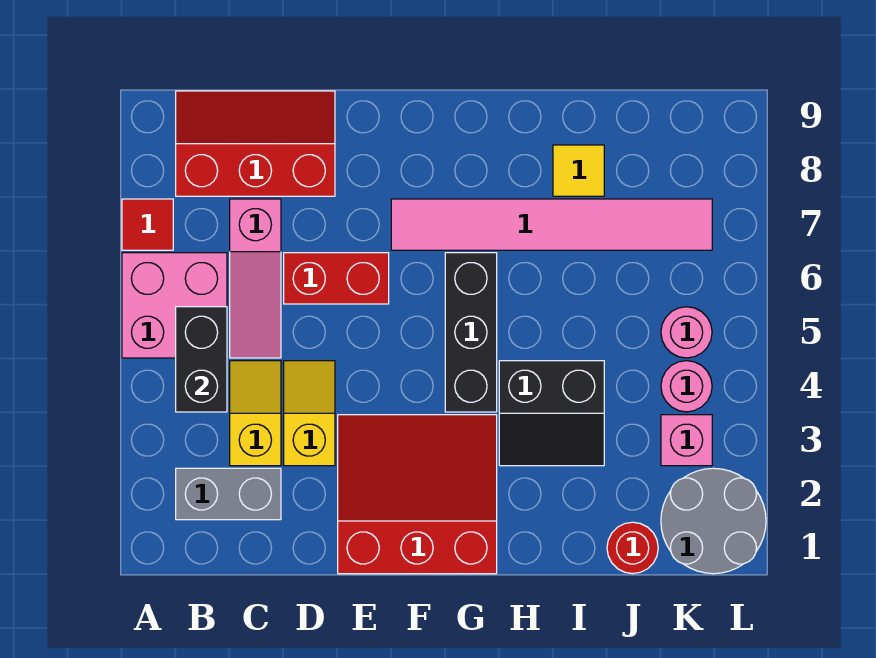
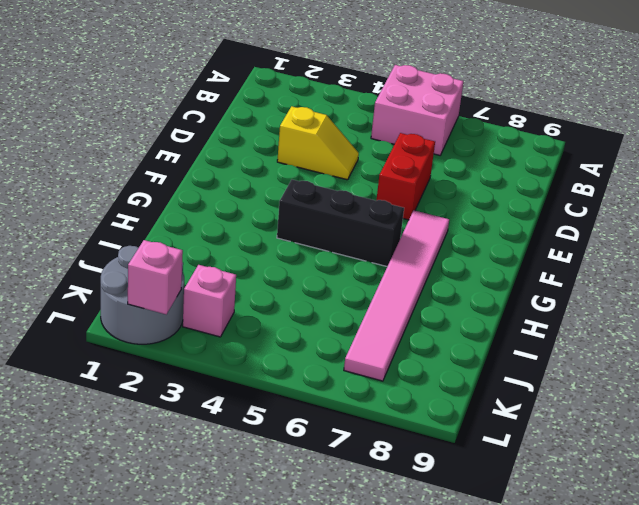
pink brick L2 level 2 -> none
none -> red tile A7 level 1
none -> grey brick B2:C2 level 1
none -> red slope B8:D9 level 1 top 8

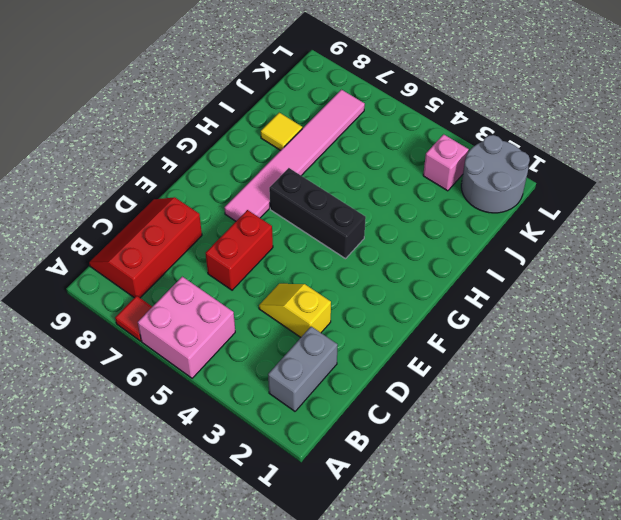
none -> yellow slope C3:C4 level 1 top 3
none -> pink slope C5:C7 level 1 top 7
none -> red slope E1:G3 level 1 top 1

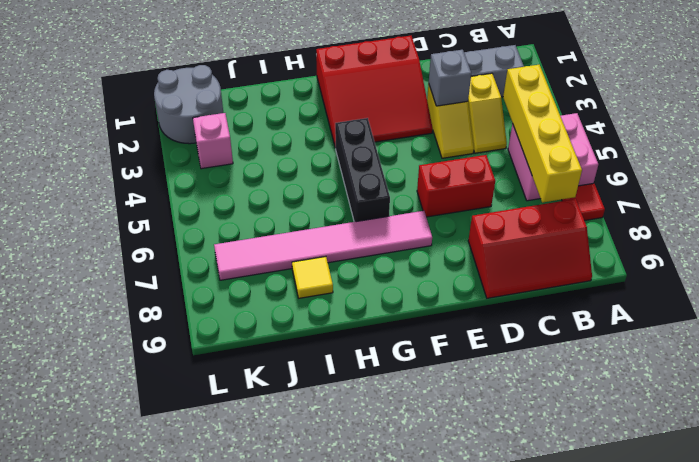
yellow brick B4:B7 level 2 -> black brick B4:B5 level 2
grey brick D3 level 2 -> none
none -> pink slope C5:C7 level 1 top 7
none -> black slope H3:I4 level 1 top 4
none -> red round brick J1 level 1

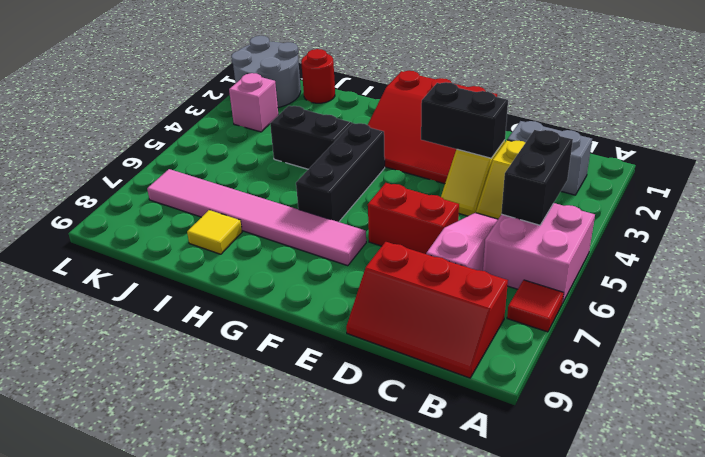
black brick D3:E3 level 2 -> none
none -> pink round brick K4 level 1
none -> pink round brick K5 level 1

